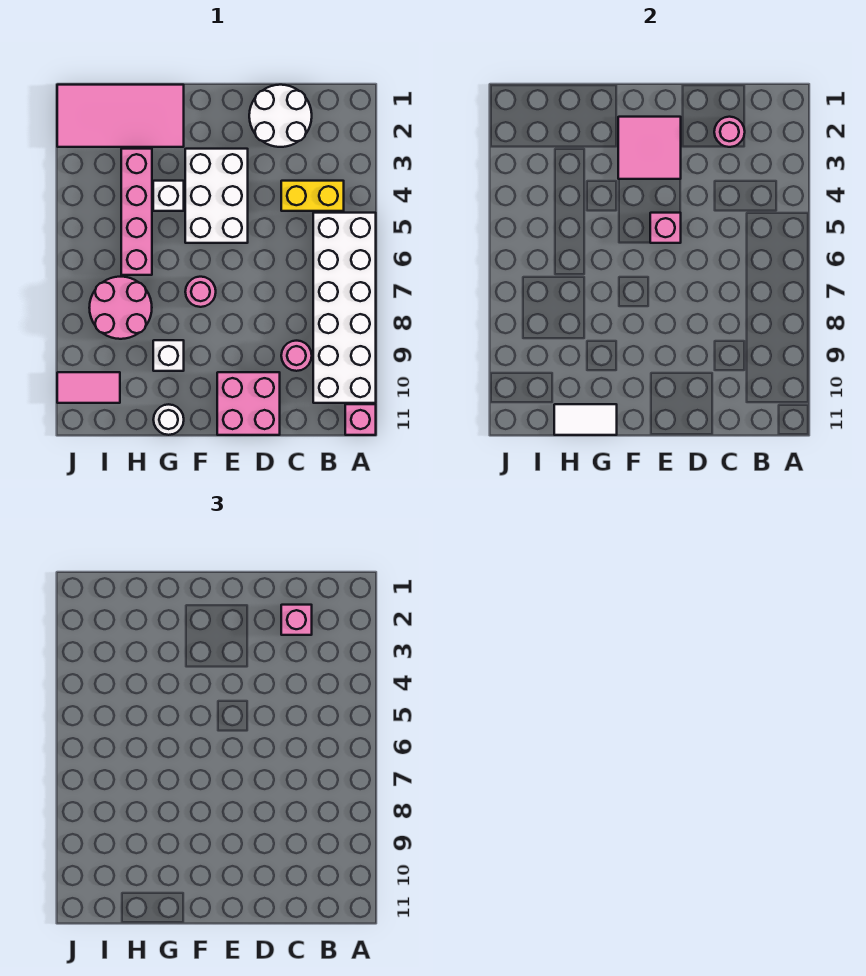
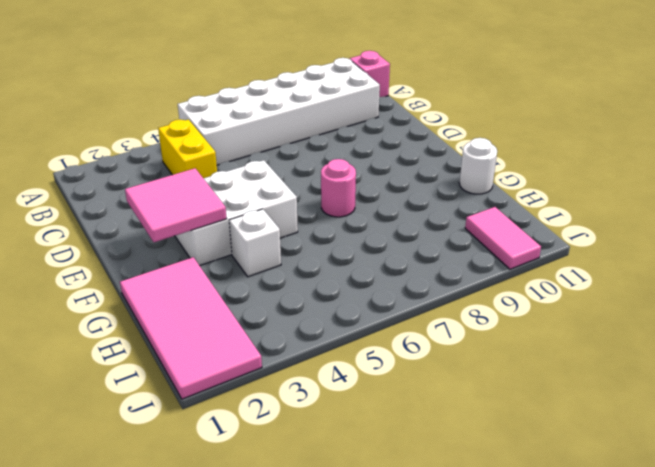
none -> white round brick C1:D2 level 1
none -> pink round brick C9 level 1
none -> pink brick D10:E11 level 1

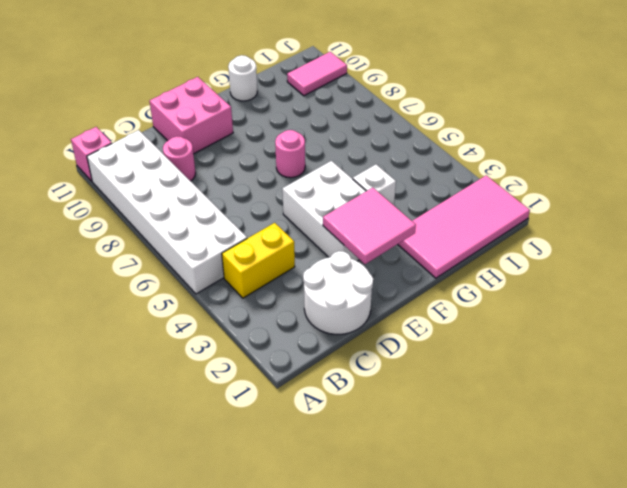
none -> white brick G9 level 1
none -> pink brick H3:H6 level 1
none -> pink round brick H7:I8 level 1

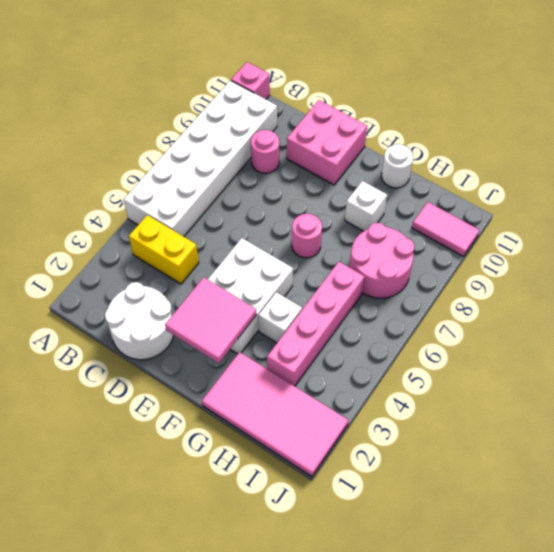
none -> pink round brick C2 level 2
none -> pink brick E5 level 2
none -> white tile G11:H11 level 2

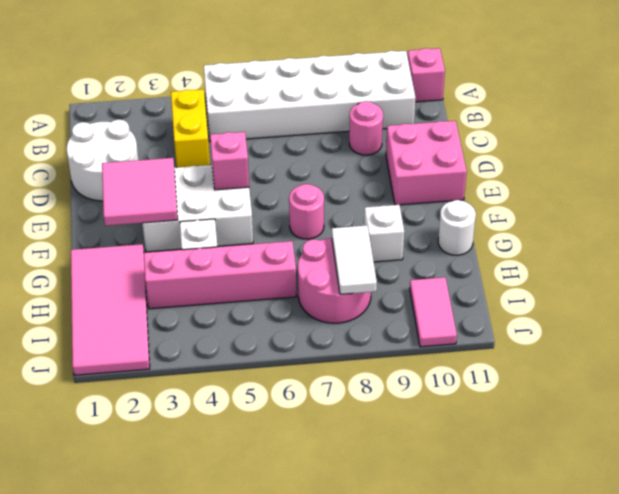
white tile H8:I8 level 2 -> white tile G11:H11 level 2
none -> pink round brick C2 level 2
none -> pink brick C2 level 3

